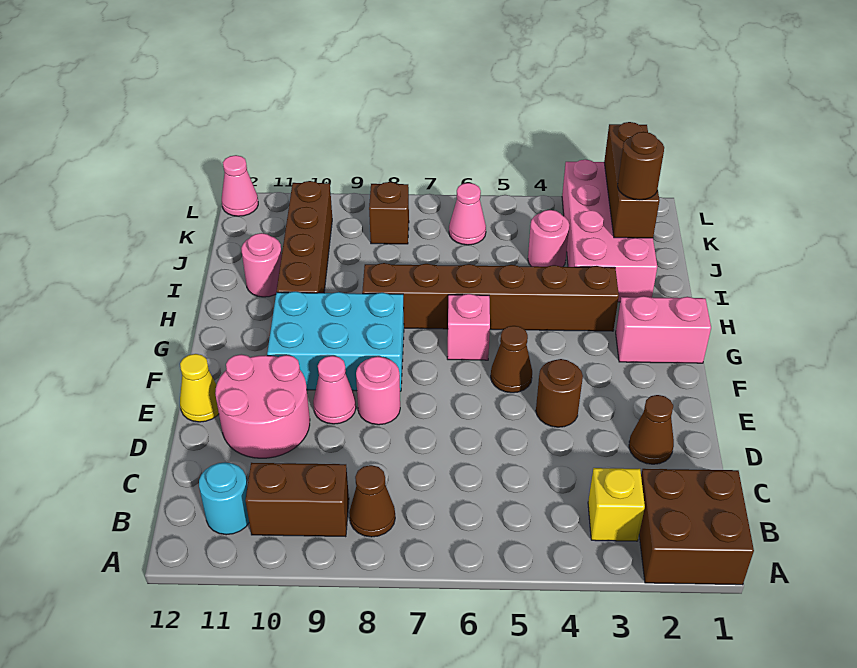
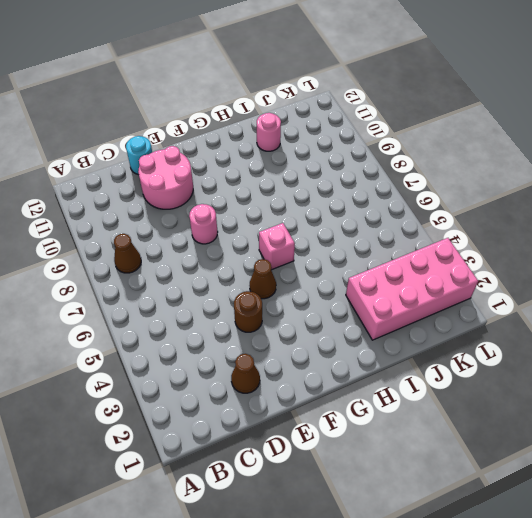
cyan round brick D12 level 1 -> cyan round brick B11 level 1
none -> brown brick A1:B2 level 1
none -> yellow brick B3 level 1
none -> brown brick B9:B10 level 1

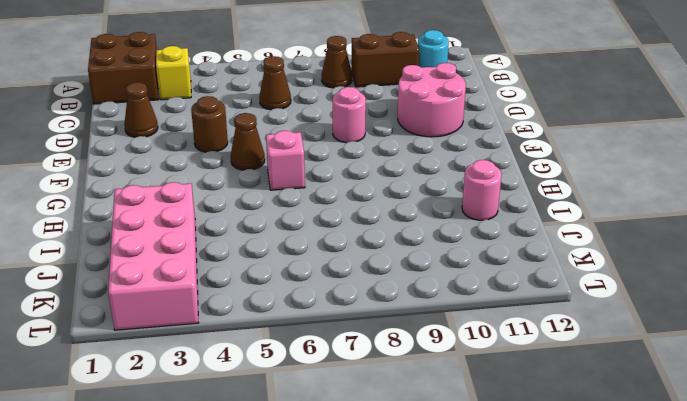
brown cone C6 level 1 -> none
none -> pink cone E9 level 1
none -> yellow cone E12 level 1
none -> cyan brick F8:G10 level 1

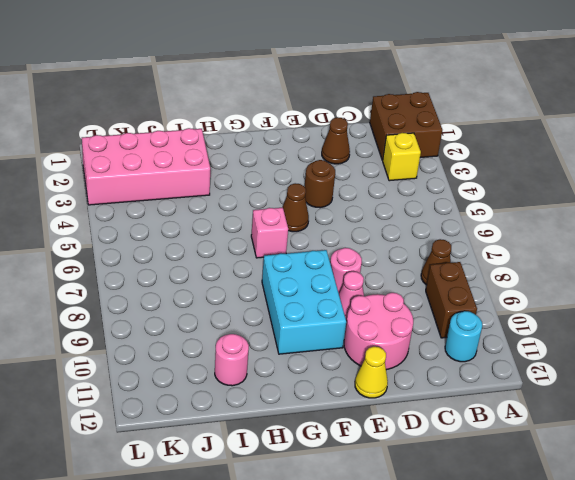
none -> pink brick G1:G2 level 1
none -> brown brick H3:H8 level 1
none -> brown brick H10:K10 level 1

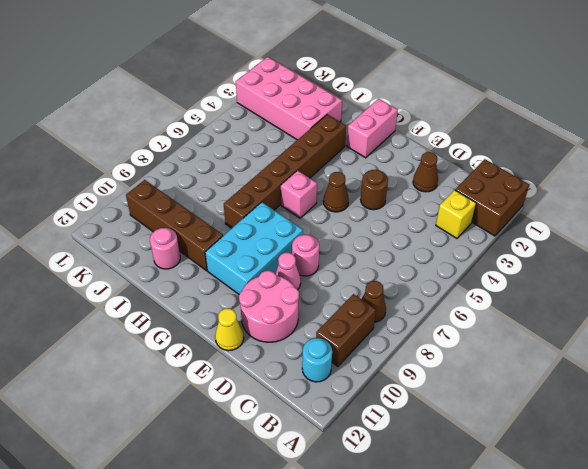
none -> pink round brick J4 level 1
none -> pink cone K6 level 1
none -> brown brick K8 level 1

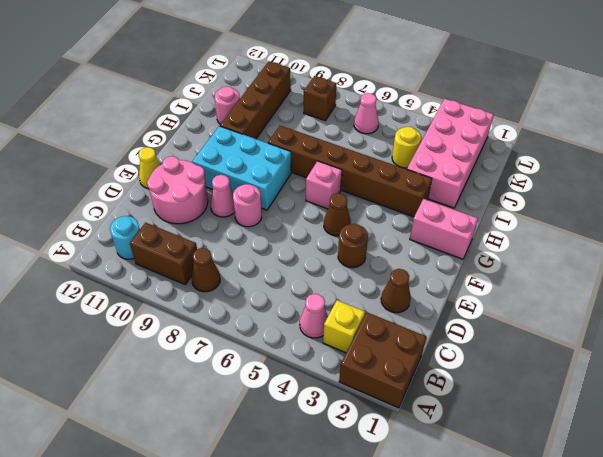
pink cone B4 level 1 -> pink cone L12 level 1
yellow round brick J4 level 1 -> pink round brick J4 level 1
none -> brown brick J2:L2 level 2
none -> brown round brick J2 level 3

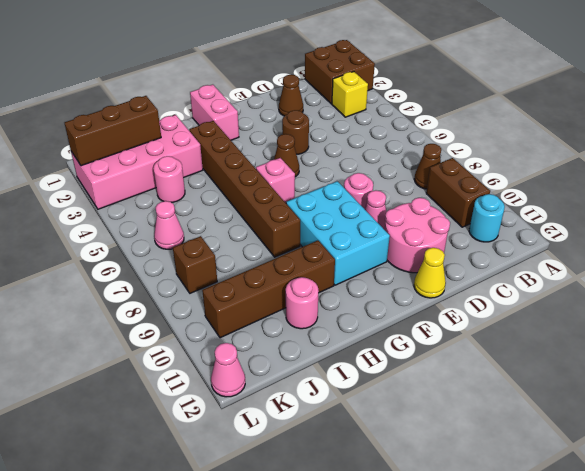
none -> brown round brick J2 level 3

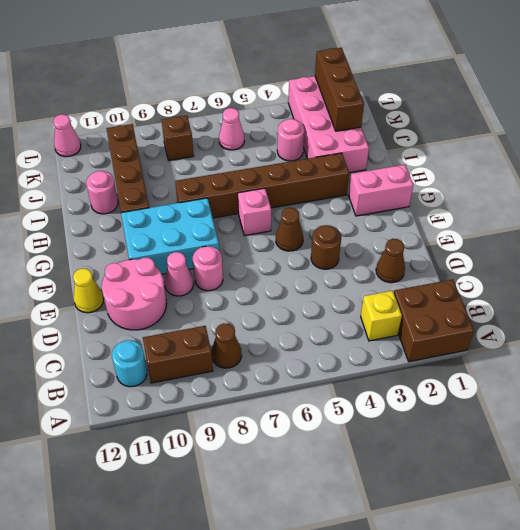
none -> brown round brick J2 level 3

